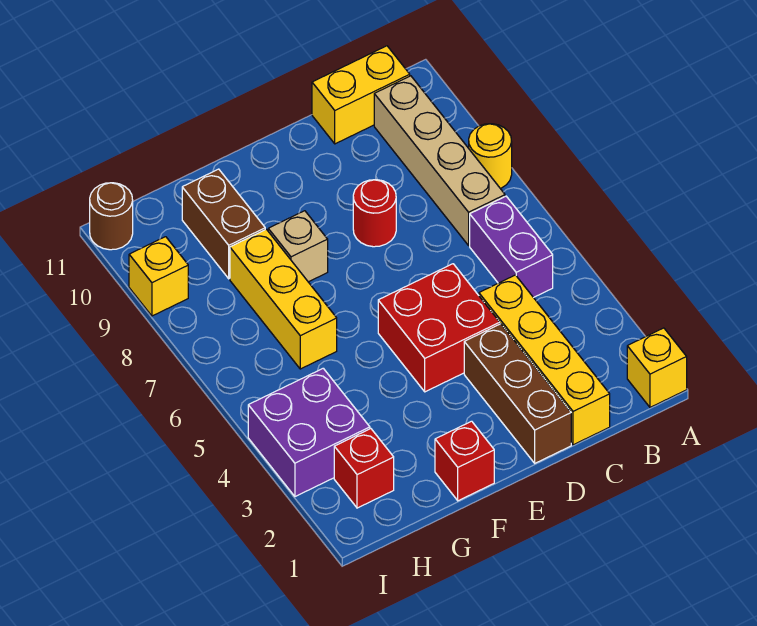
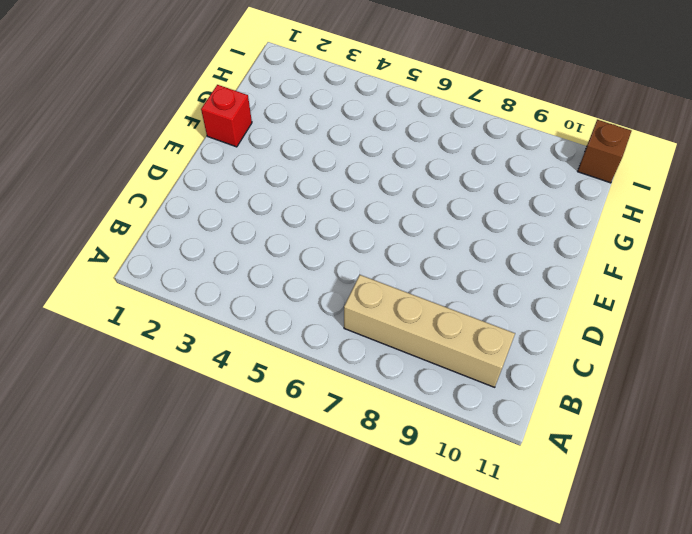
brown brick I11 level 1 -> brown round brick I11 level 1
none -> yellow brick A1 level 1
none -> yellow round brick A8 level 1
none -> purple brick B5:B6 level 1

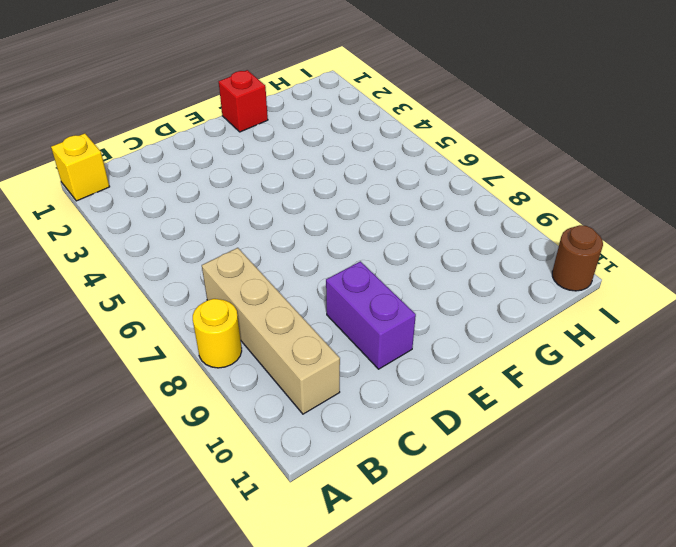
purple brick D9:D10 level 1 -> purple brick B5:B6 level 1
none -> yellow brick B11:C11 level 1
none -> yellow brick C1:C4 level 1
none -> brown brick D1:D3 level 1

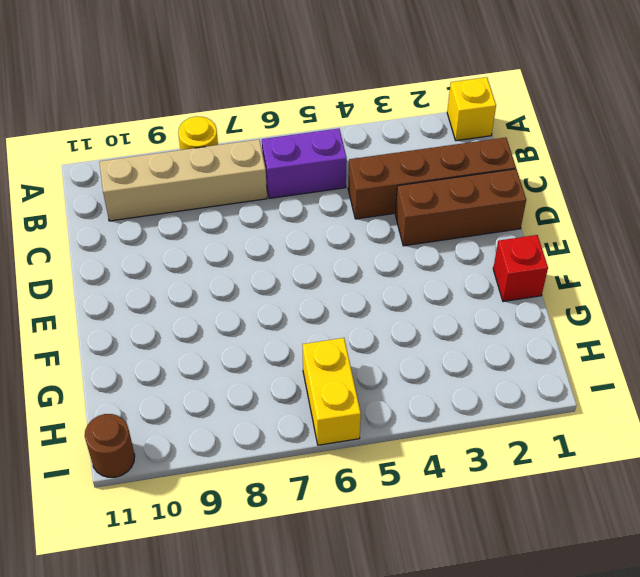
brown brick C1:C4 level 1 -> yellow brick C1:C4 level 1
yellow brick H6:I6 level 1 -> yellow brick B11:C11 level 1
none -> red brick D4:E5 level 1
none -> red round brick D8 level 1
none -> tan brick F8 level 1

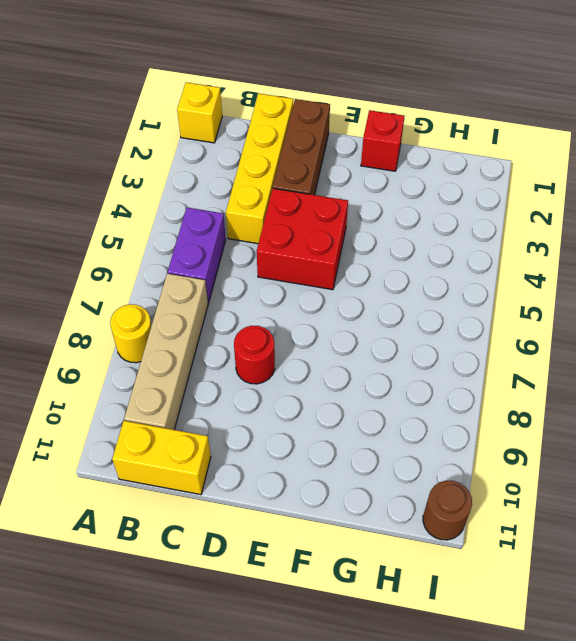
none -> tan brick F8 level 1
none -> yellow brick G6:G8 level 1
none -> brown brick G9:G10 level 1

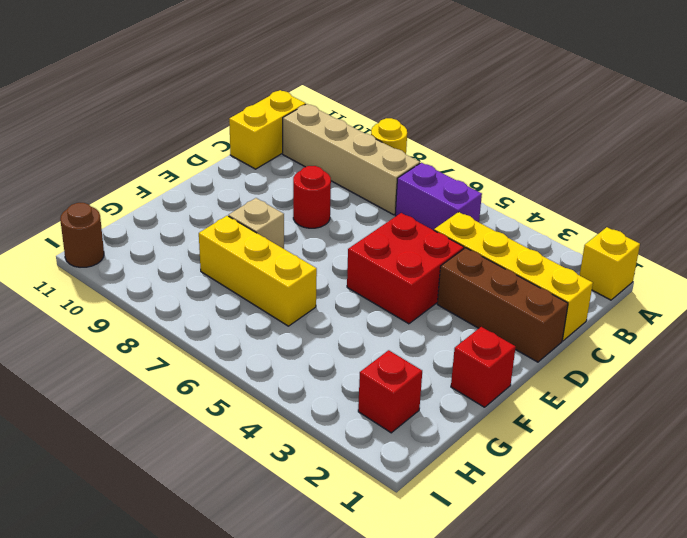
none -> brown brick G9:G10 level 1
none -> purple brick H3:I4 level 1
none -> yellow brick I9 level 1

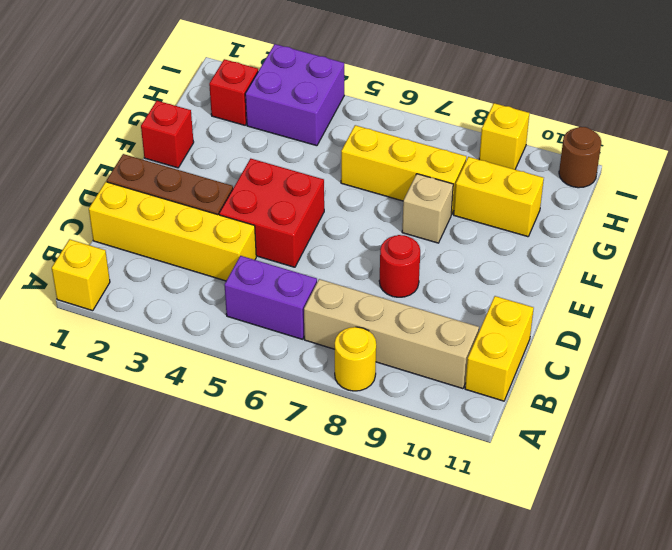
yellow brick G9:G10 level 1 -> brown brick G9:G10 level 1

